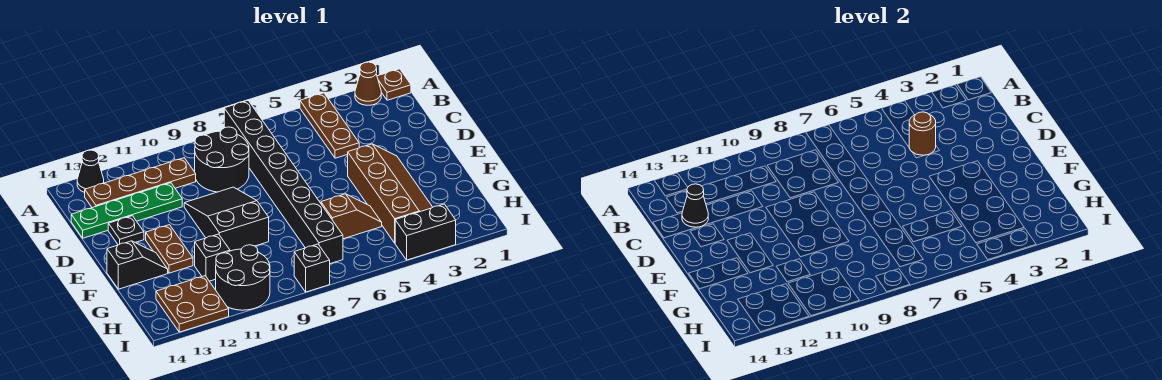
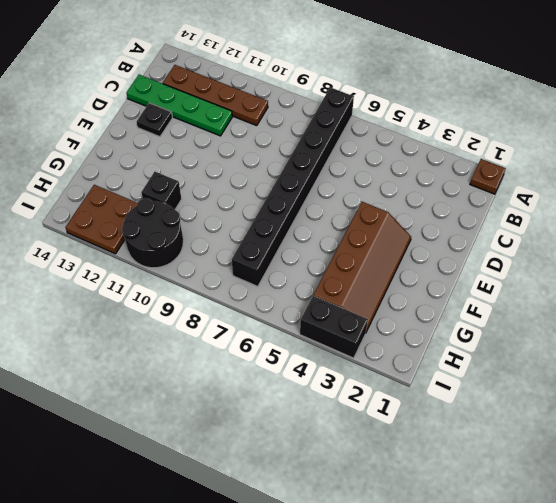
none -> brown cone A2 level 1
none -> brown plate A4:C4 level 1
none -> black cone A13 level 1

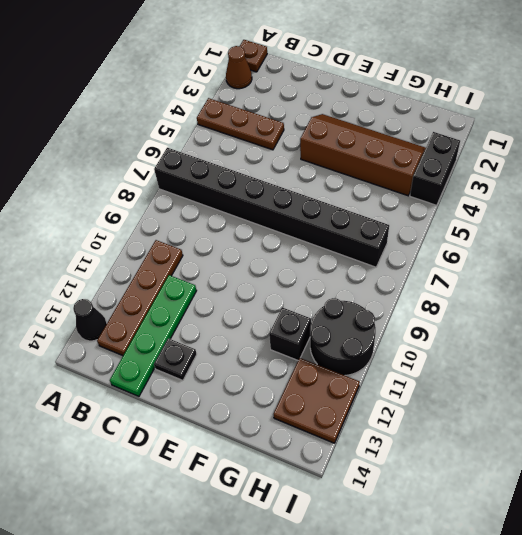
none -> black round brick B8:C9 level 1
none -> black slope D9:F10 level 1 top F
none -> brown plate E12:F12 level 1

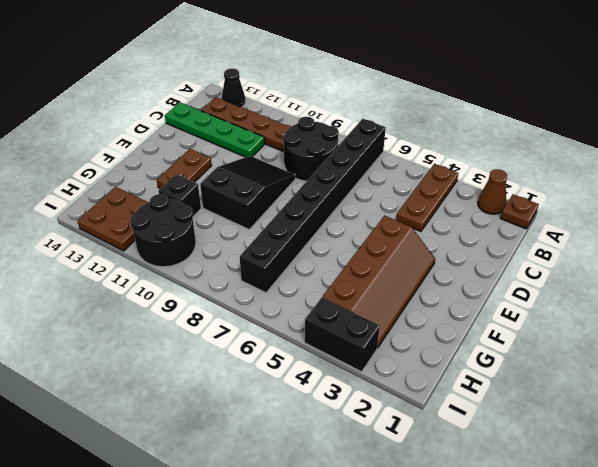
none -> black plate D13 level 1
none -> black slope F13:F14 level 1 top 14
none -> brown slope G5:G6 level 1 top 6

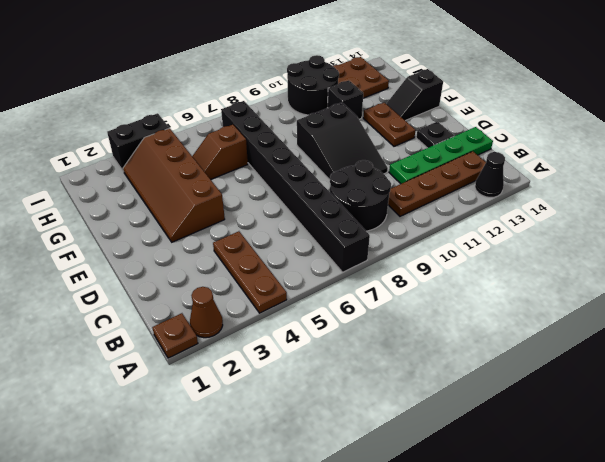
none -> black brick I8 level 1
none -> brown round brick C4 level 2
none -> black cone C13 level 2

